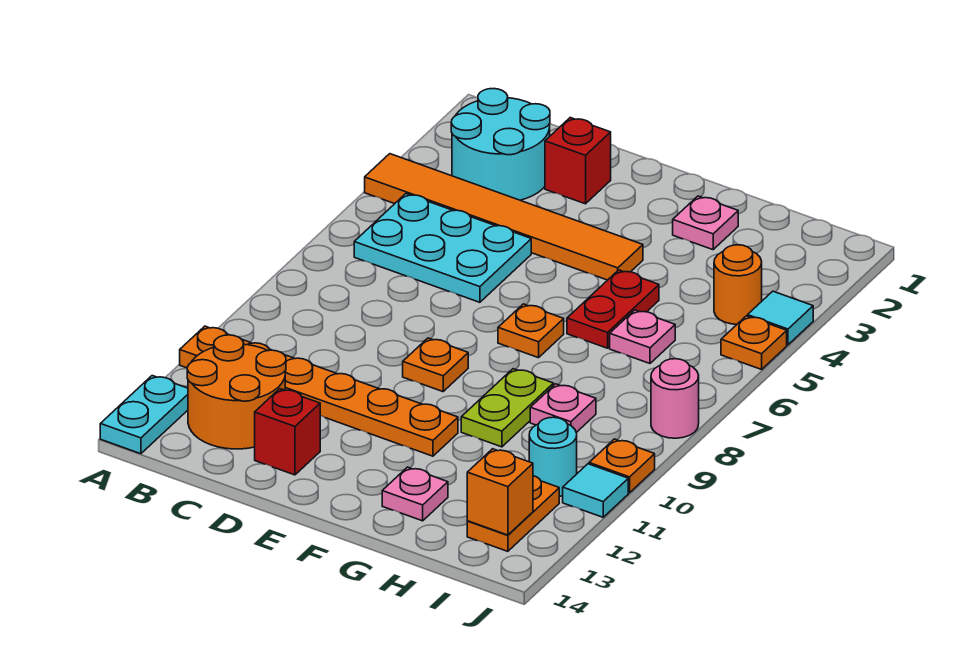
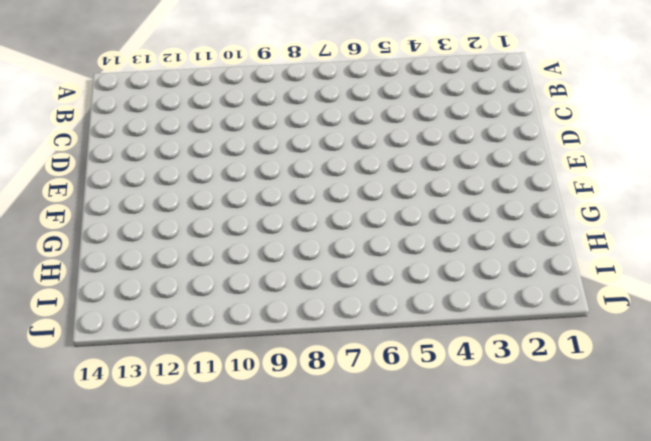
none -> orange tile A4:F4 level 1
none -> orange plate A11:F11 level 1
none -> cyan plate A13:A14 level 1

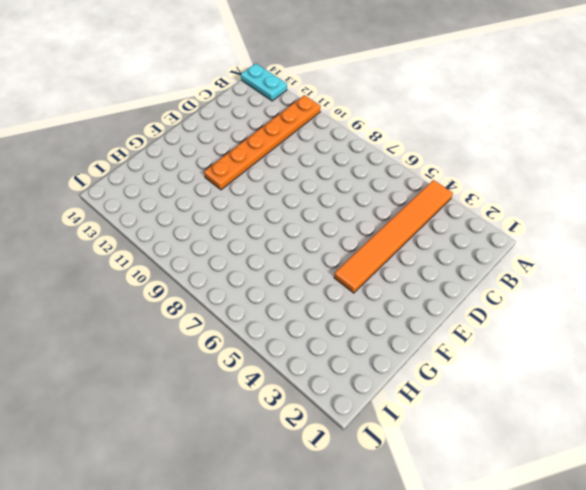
none -> cyan round brick B2:C3 level 1
none -> cyan plate B5:D6 level 1
none -> orange round brick B12:C13 level 1

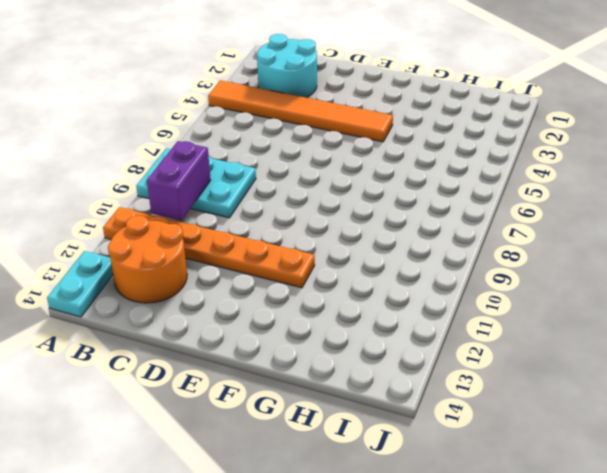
cyan plate A8:C9 level 1 -> cyan plate B5:D6 level 1
purple brick B9:B10 level 2 -> none
none -> red brick D2 level 1
none -> red brick D13 level 1
none -> orange plate E9 level 1

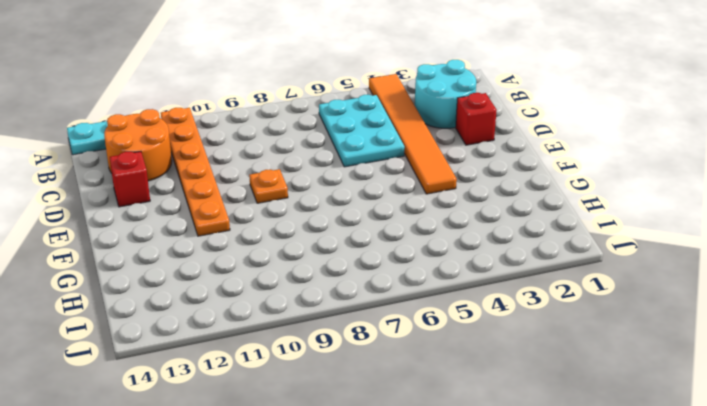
none -> orange plate F7 level 1
none -> pink plate G2 level 1
none -> red plate G5:G6 level 1

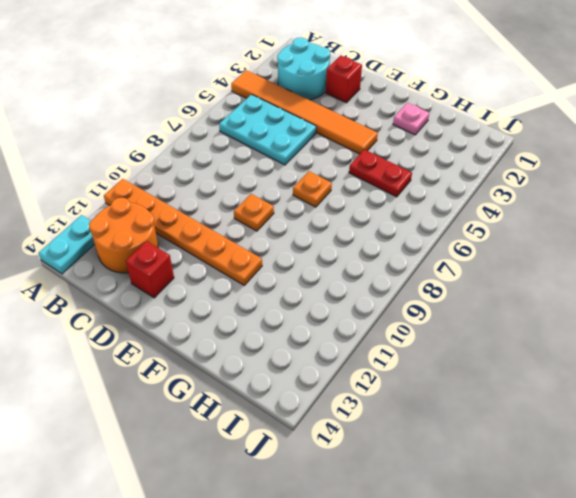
red plate G5:H5 level 1 -> red plate G5:G6 level 1
none -> lime plate G9:G10 level 1
none -> pink plate G13 level 1
none -> pink plate H6 level 1

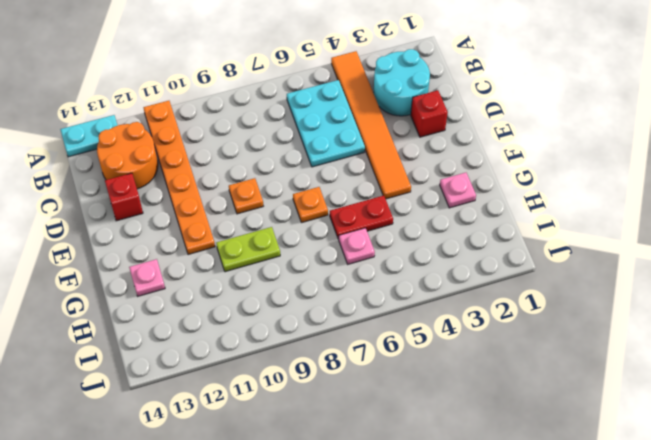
none -> pink plate H9 level 1
none -> orange round brick I4 level 1
none -> cyan round brick I11 level 1

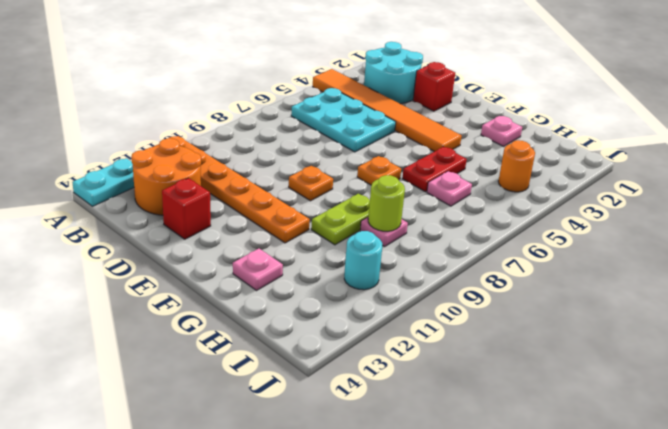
lime round brick H9 level 2 -> none
none -> orange plate I12:I13 level 1
none -> cyan tile J4 level 1
none -> orange plate J5 level 1

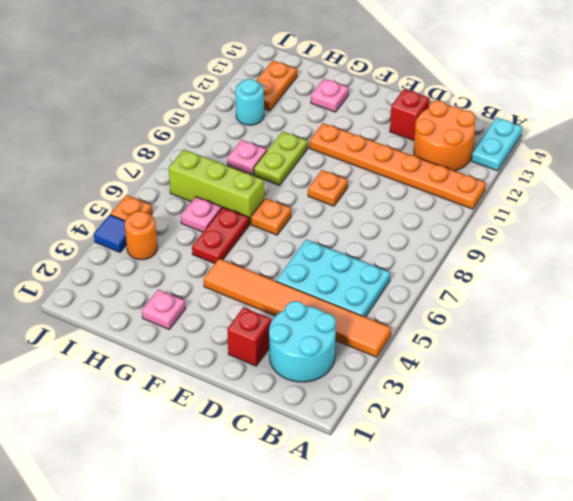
lime brick G7:I7 level 1 -> none
blue tile J4 level 1 -> cyan tile J4 level 1
none -> pink round brick J8 level 1
none -> orange plate J10 level 1
none -> cyan tile J11 level 1

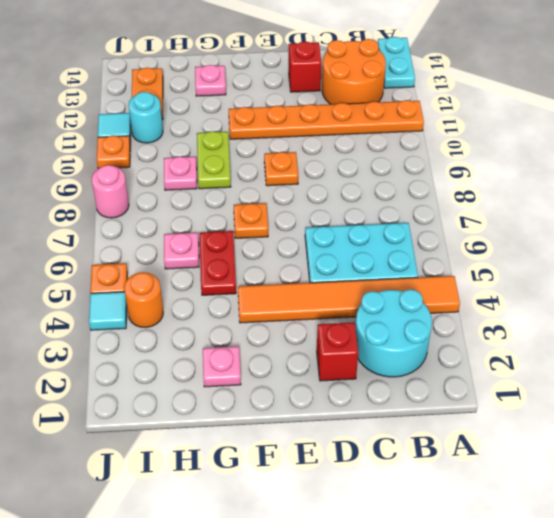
none -> orange brick I13 level 2

